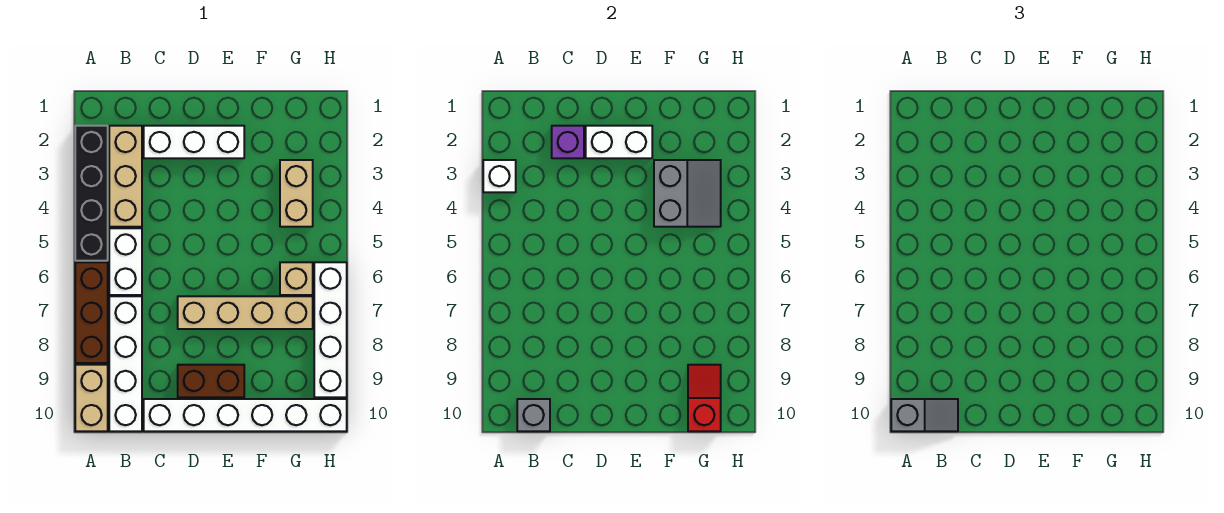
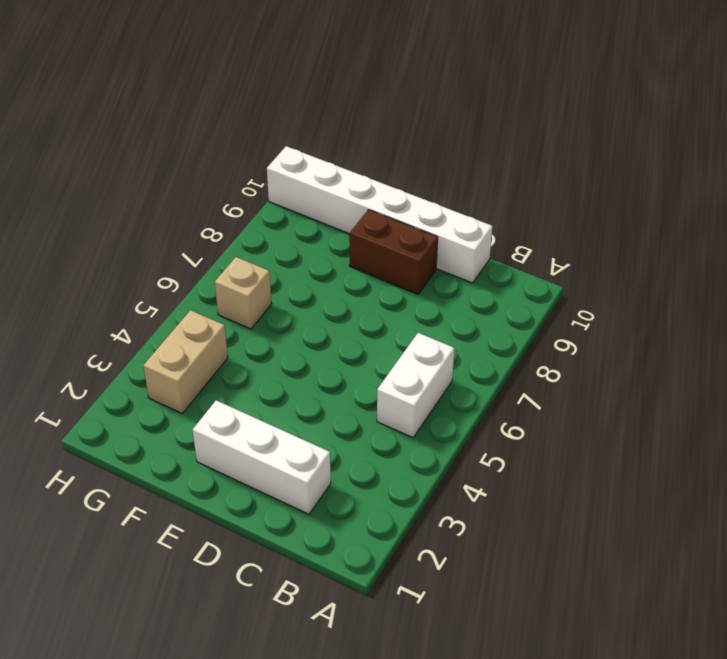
none -> black brick A2:A5 level 1
none -> brown brick A6:A8 level 1
none -> tan brick A9:A10 level 1

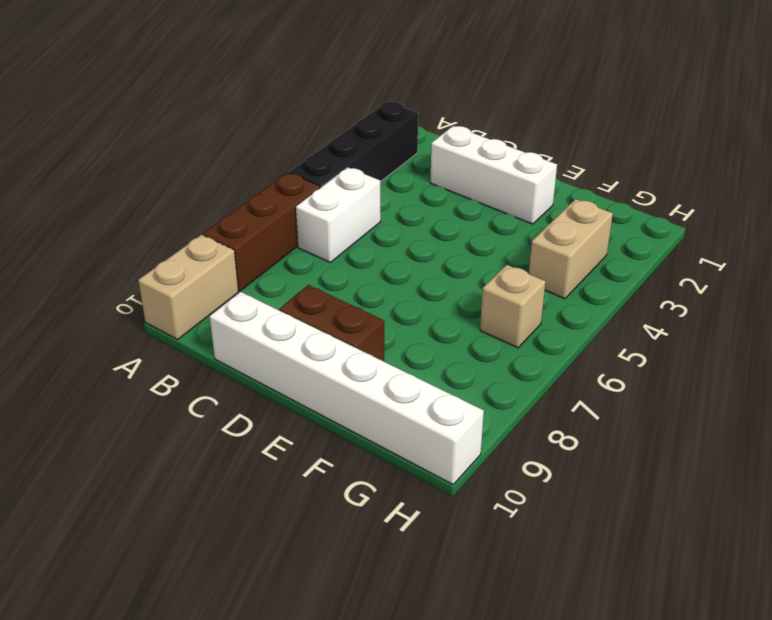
none -> tan brick B2:B4 level 1
none -> white brick B7:B10 level 1
none -> tan brick D7:G7 level 1

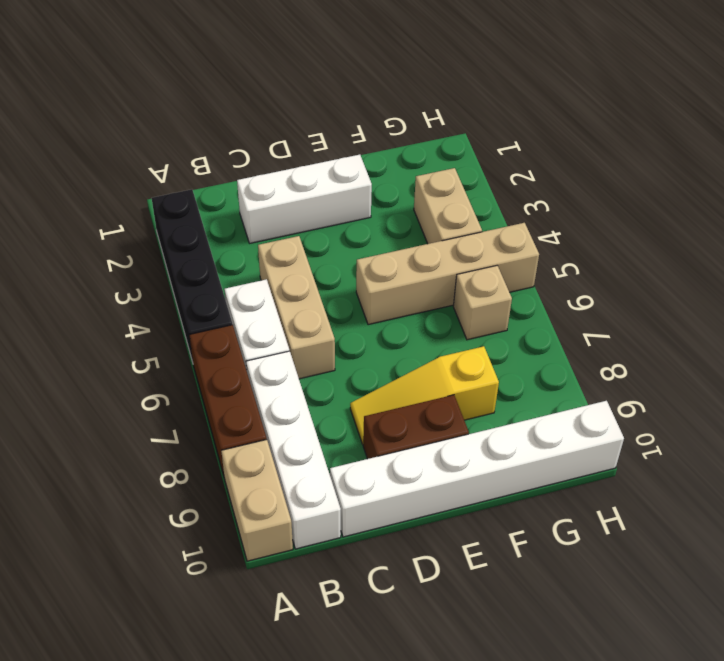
tan brick C4:C6 level 1 -> tan brick B2:B4 level 1
yellow slope D8:F8 level 1 top F -> none
tan brick E5:H5 level 1 -> tan brick D7:G7 level 1
none -> white brick H6:H9 level 1
none -> white brick A3 level 2
none -> grey brick B10 level 2

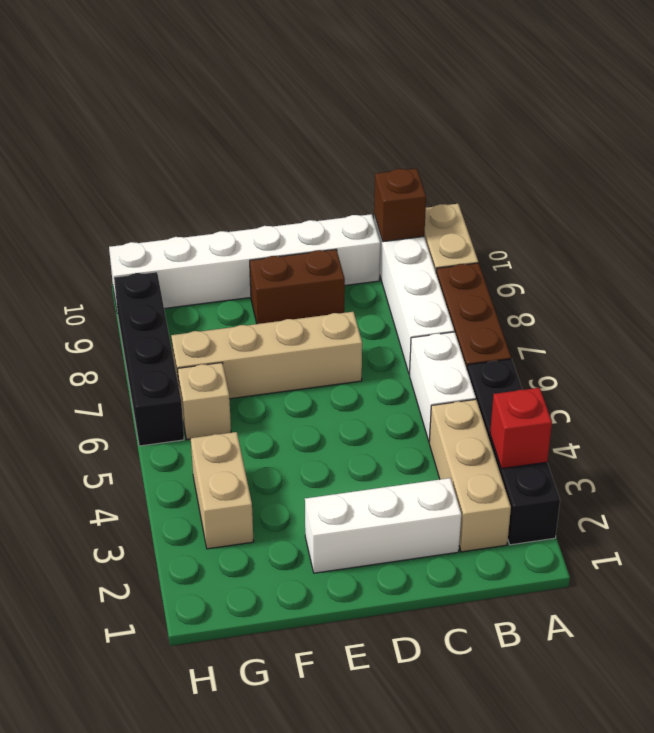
red brick A3 level 2 -> white brick A3 level 2
brown brick B10 level 2 -> grey brick B10 level 2
black brick H6:H9 level 1 -> white brick H6:H9 level 1
none -> purple brick C2 level 2
none -> white brick D2:E2 level 2
none -> grey slope F3:G4 level 2 top F

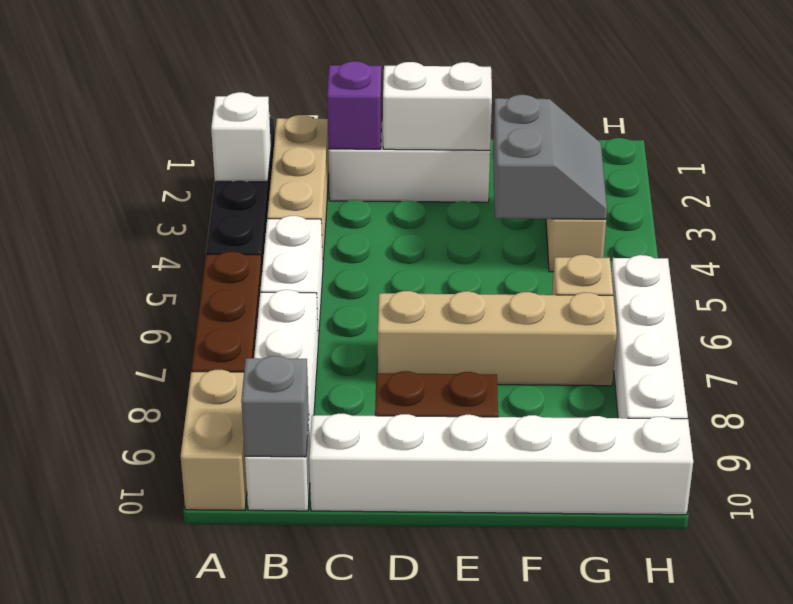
none -> red slope G9:G10 level 2 top 10
none -> grey slope A10:B10 level 3 top A

